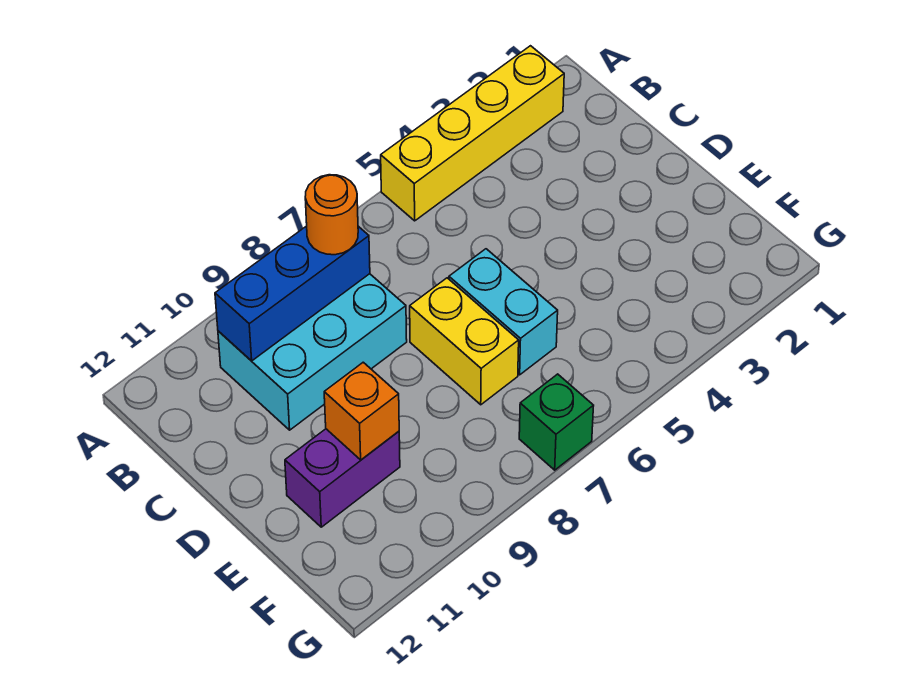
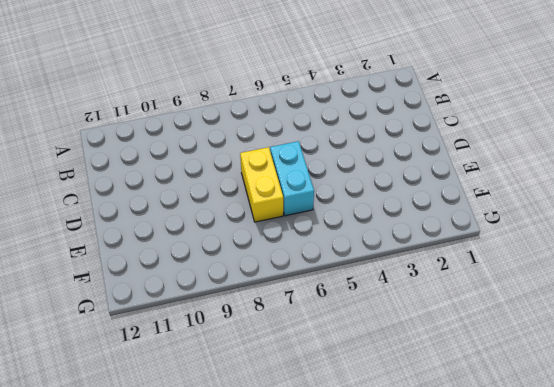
none -> yellow brick A2:A5 level 1
none -> cyan brick B8:C10 level 1

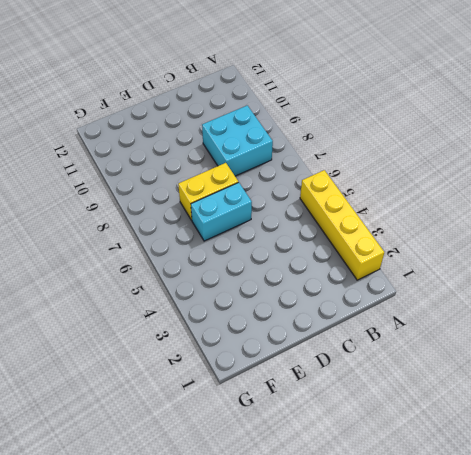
cyan brick B8:C9 level 1 -> cyan brick B8:C10 level 1
none -> purple brick E10:E11 level 1
none -> green brick G7 level 1

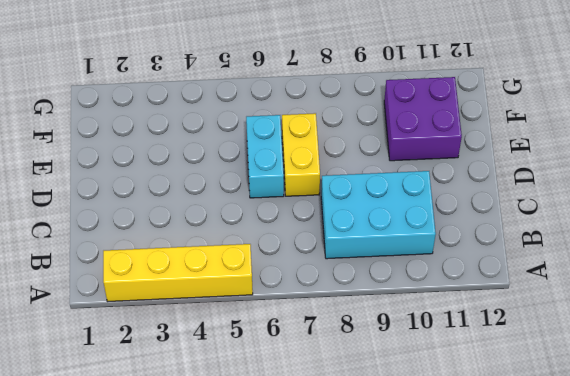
purple brick E10:F11 level 1 -> purple brick E10:E11 level 1
none -> green brick G7 level 1
none -> blue brick B8:B10 level 2

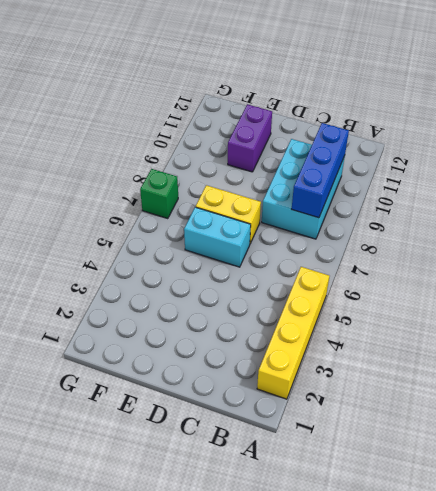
none -> orange brick E10 level 2
none -> orange round brick B8 level 3

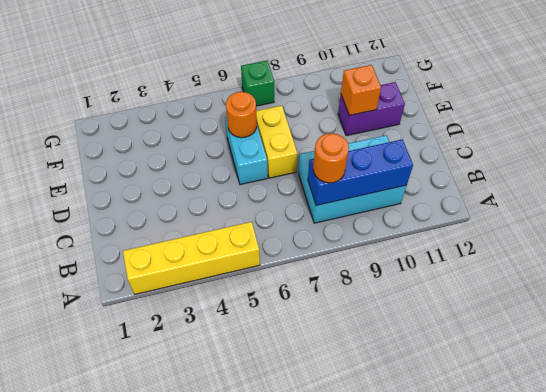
orange round brick E6 level 2 -> none

